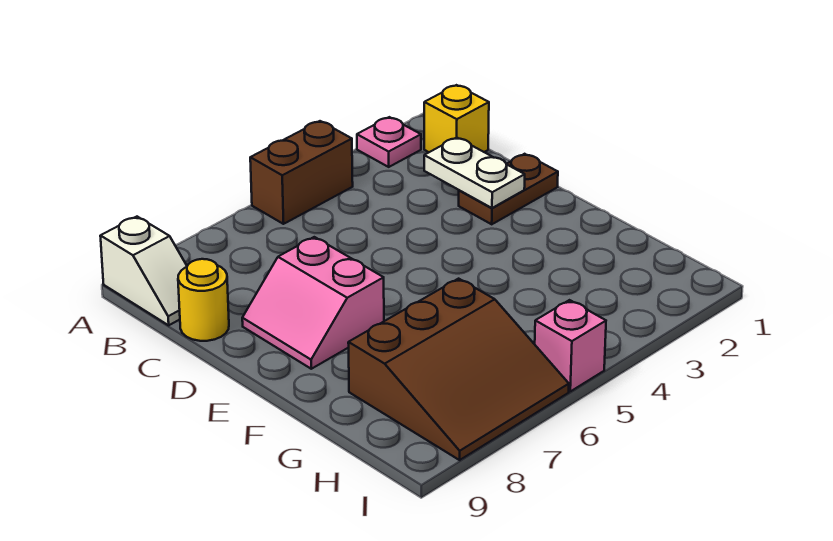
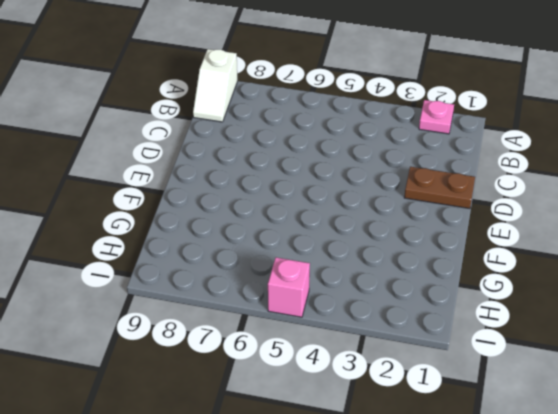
none -> brown brick A4:A5 level 1
none -> yellow brick B1 level 1

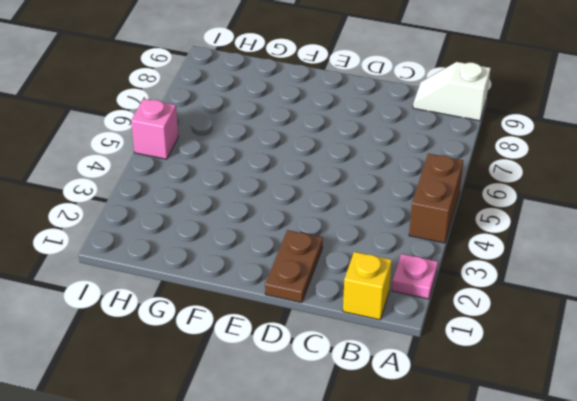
none -> yellow round brick C9 level 1
none -> pink slope D7:E8 level 1 top 7

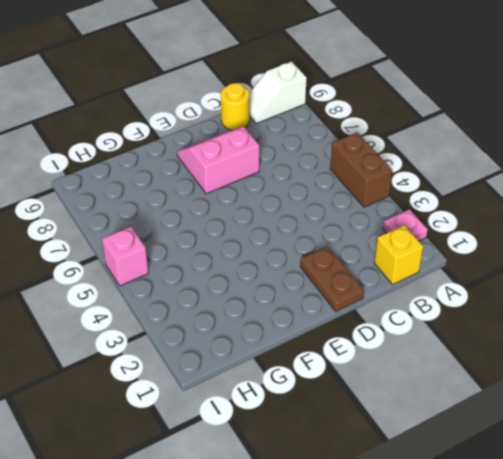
none -> brown slope G6:I8 level 1 top G
none -> white plate C2:D2 level 2

